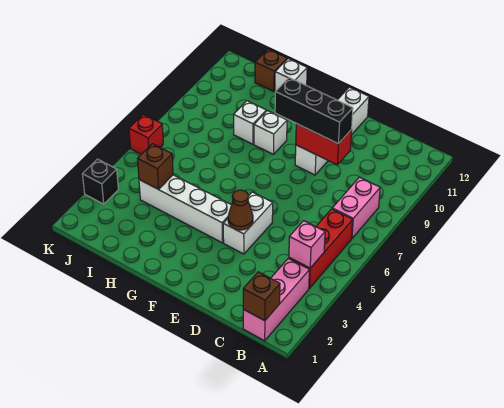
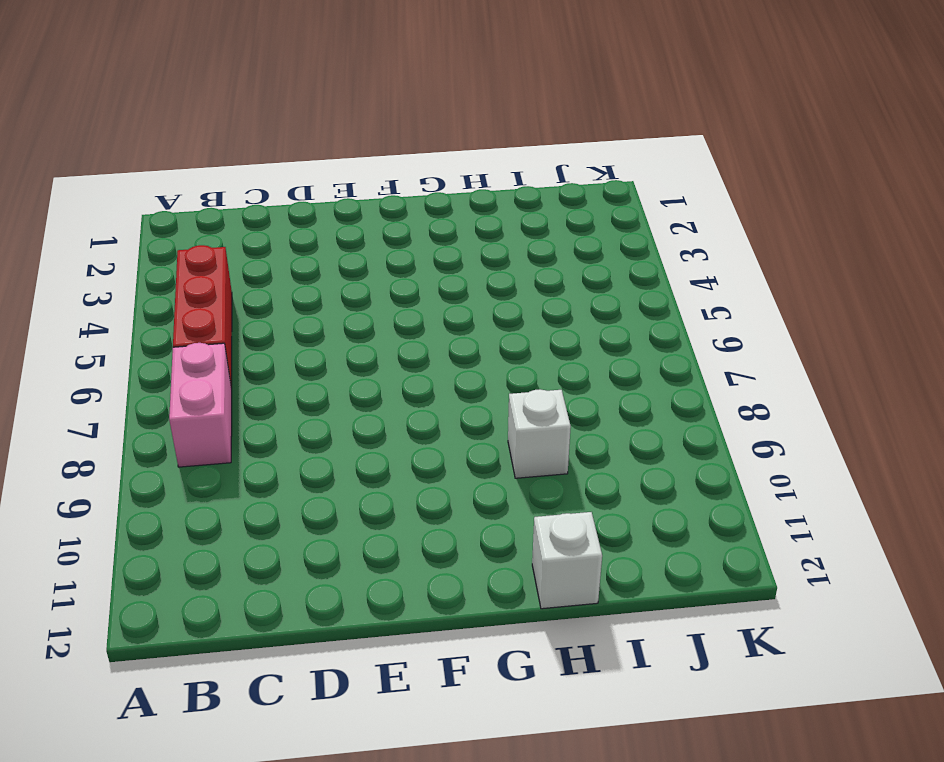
none -> pink brick B1:B3 level 1
none -> white brick E4:E5 level 1
none -> white brick E9:E12 level 1

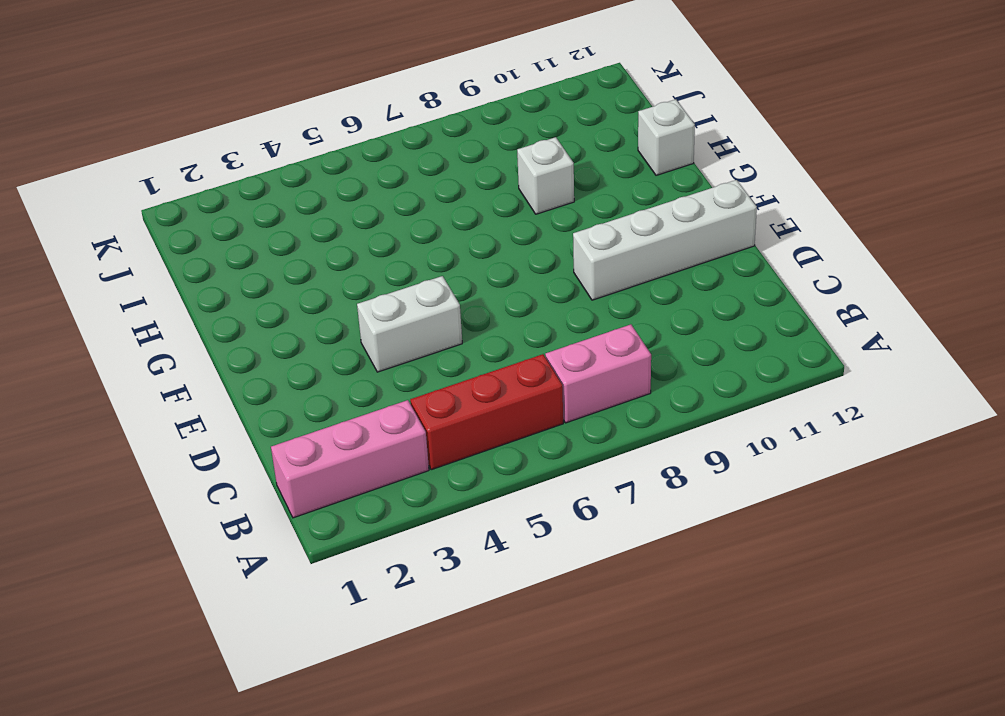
none -> white brick F4:I4 level 1
none -> white brick G9 level 1
none -> brown brick I12 level 1

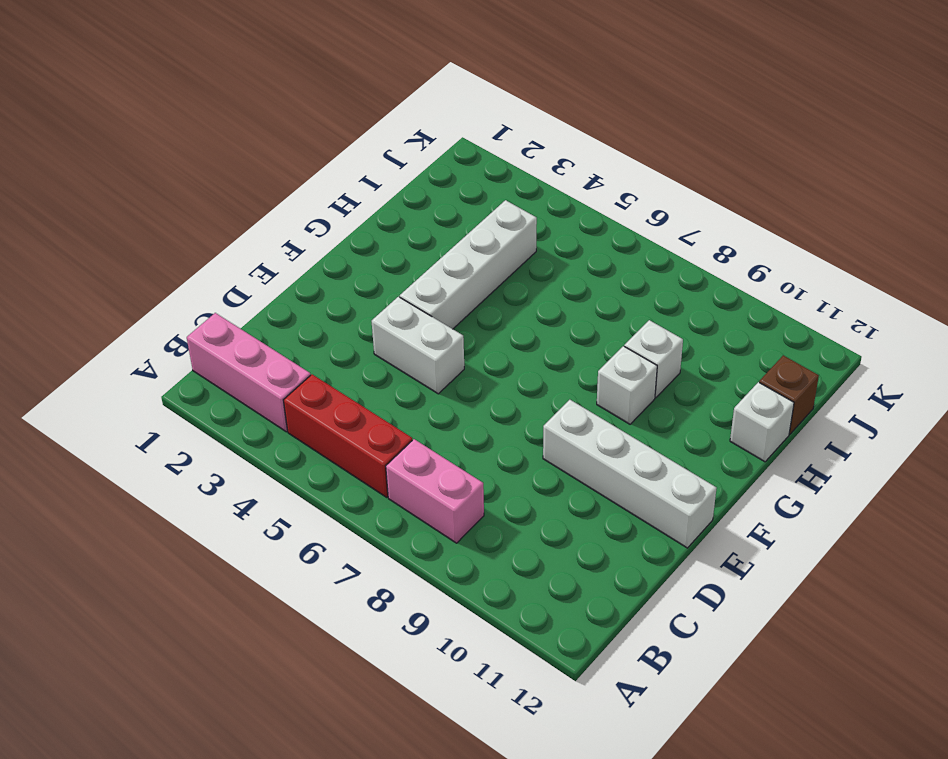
none -> black brick K3 level 1
none -> red brick K6 level 1
none -> brown brick B1 level 2

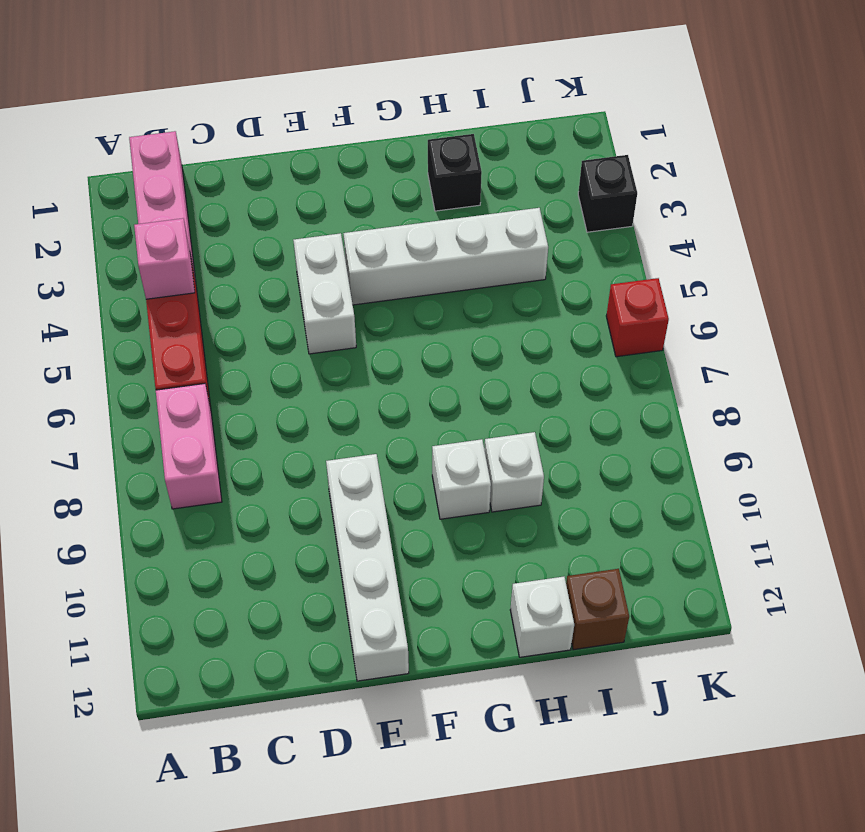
black brick H2 level 1 -> none
none -> brown brick B1 level 2
none -> red brick D9:E9 level 2
none -> brown cone E4 level 2

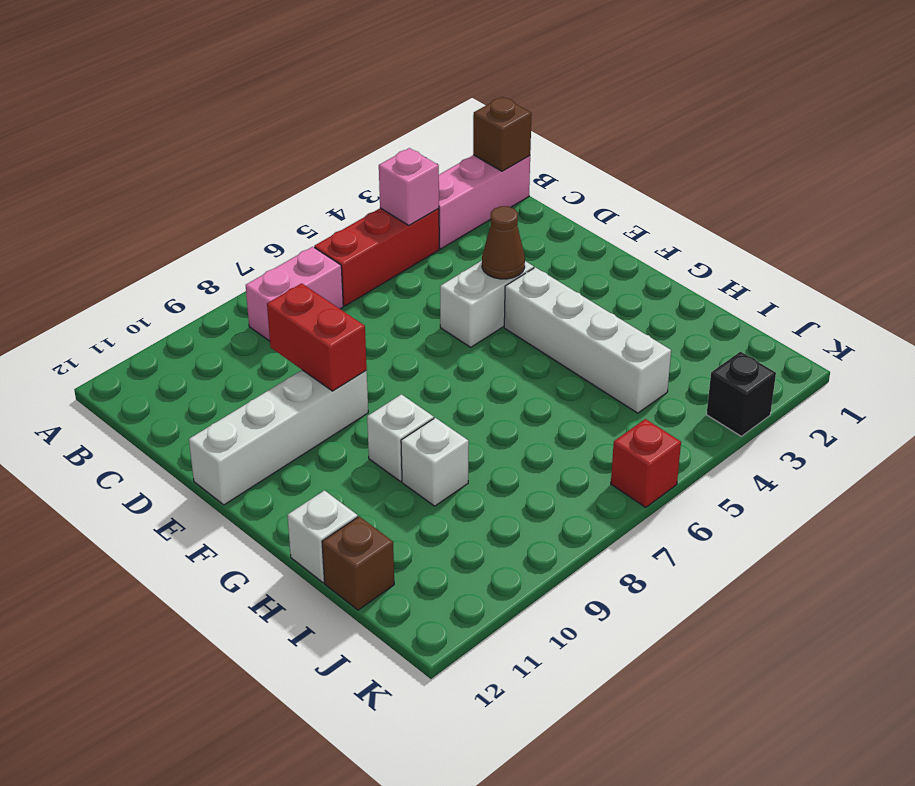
none -> brown brick I4 level 2
none -> black brick D9:F9 level 3

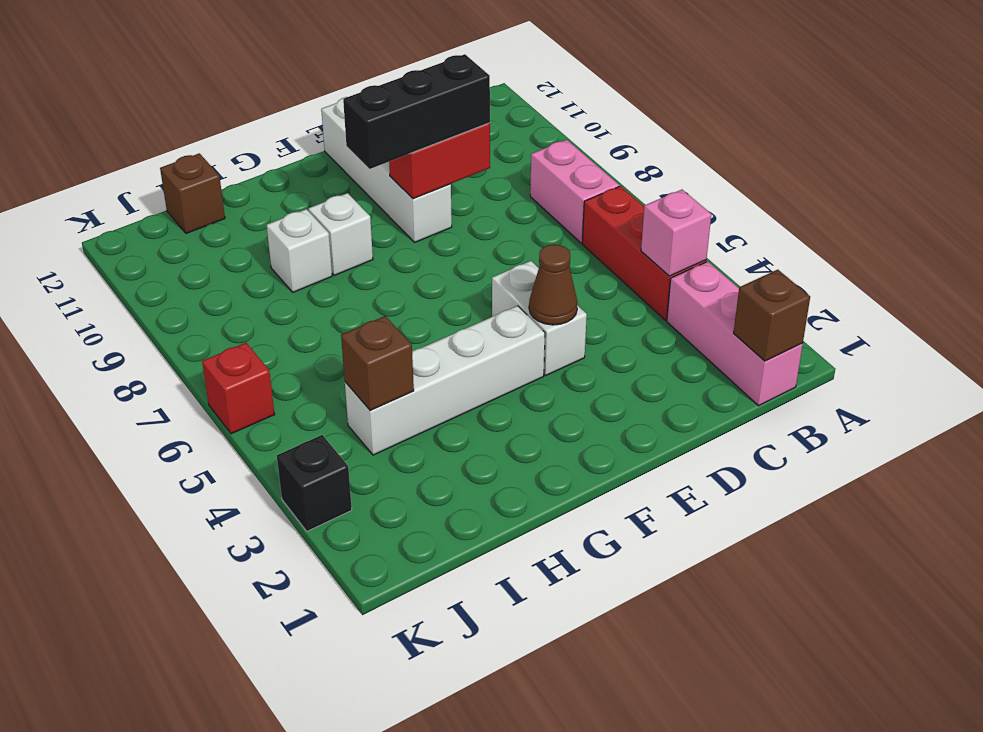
none -> white brick H12 level 1

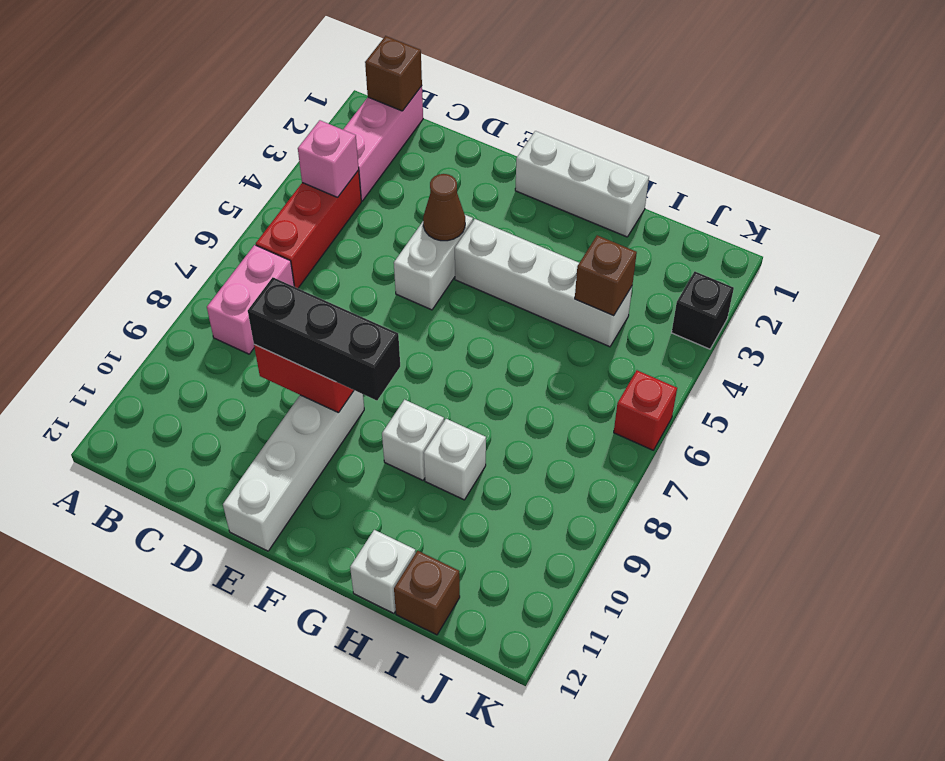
white brick F1:H1 level 1 -> none

